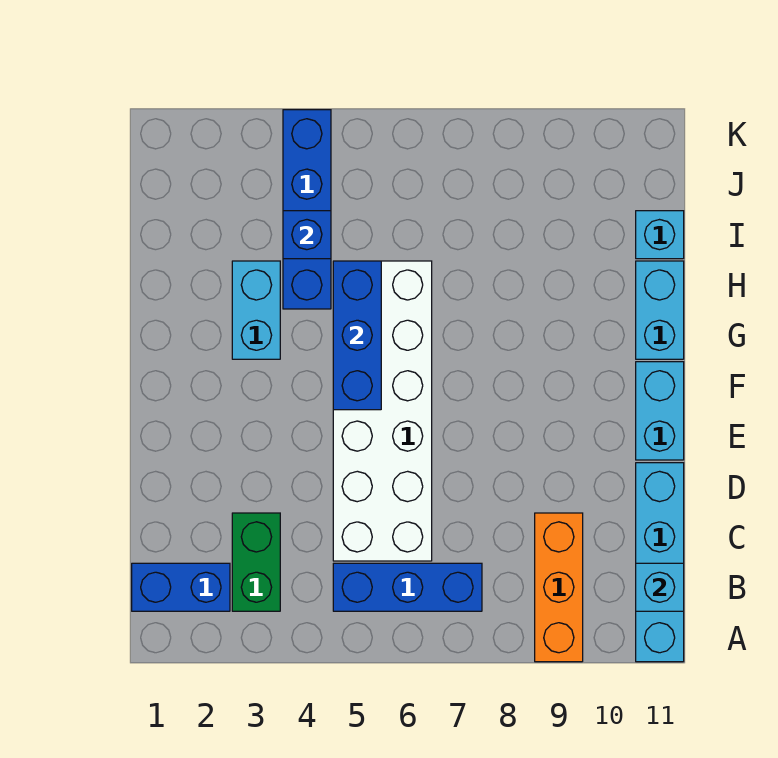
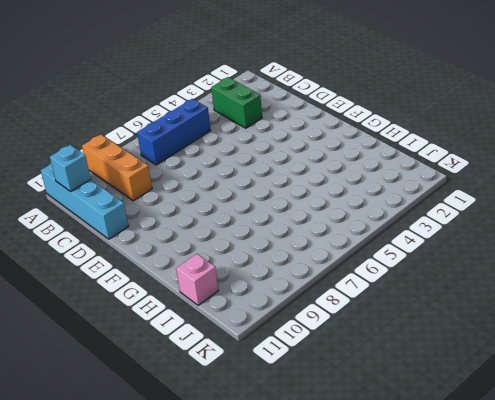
pink brick I11 level 1 -> cyan brick I11 level 1
none -> blue brick B1:B2 level 1
none -> white brick C5:H6 level 1
none -> cyan brick E11:F11 level 1

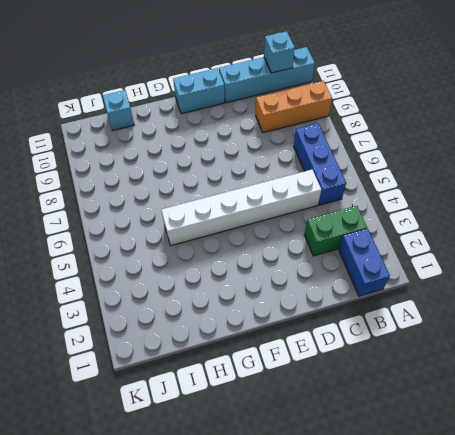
white brick C5:H5 level 1 -> white brick C5:H6 level 1
none -> cyan brick G3:H3 level 1
none -> cyan brick G11:H11 level 1
none -> blue brick H4:K4 level 1

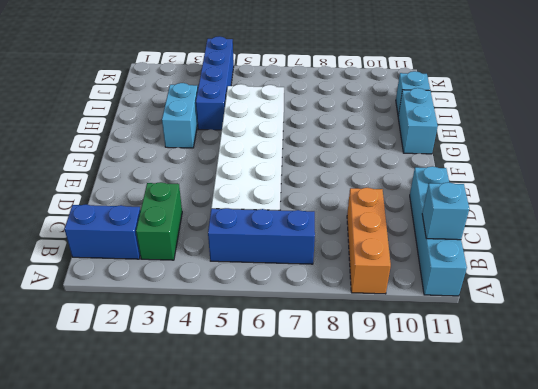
none -> cyan brick E11:F11 level 1
none -> blue brick F5:H5 level 2
none -> blue brick I4 level 2

